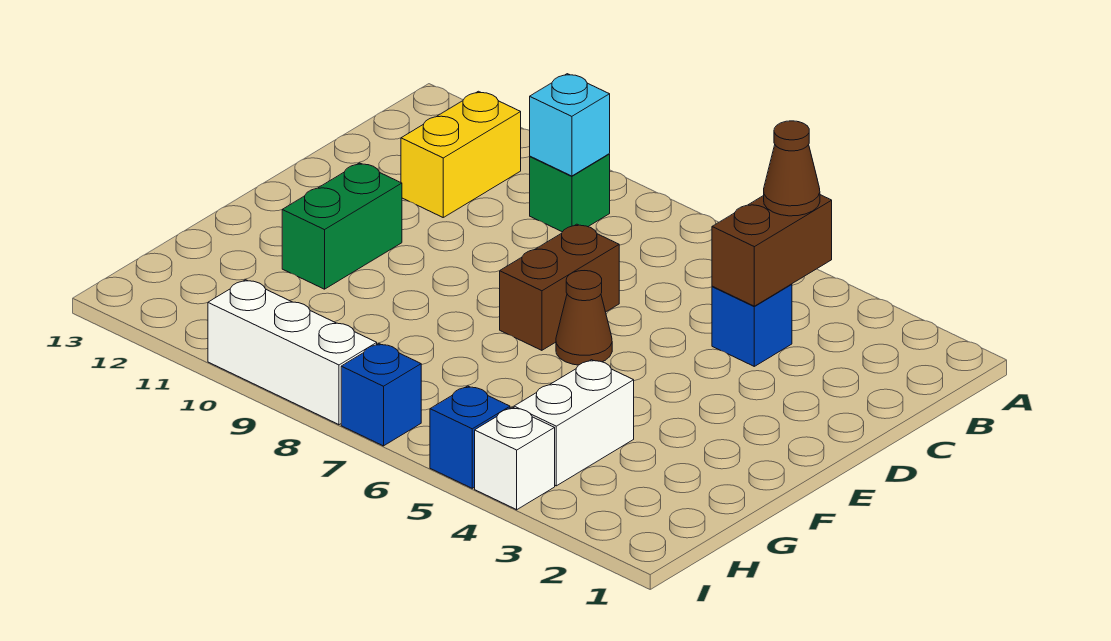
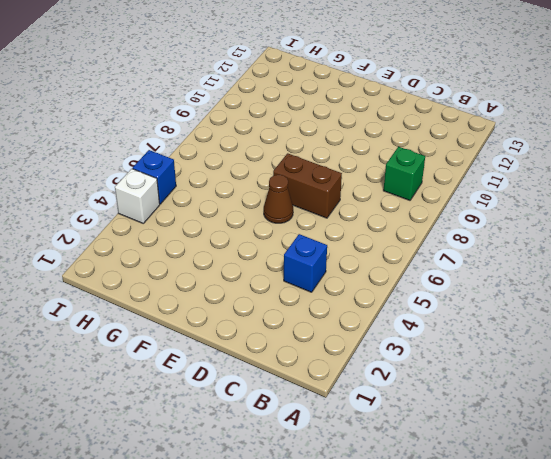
none -> yellow brick B11:C11 level 1
none -> green brick E11:F11 level 1
none -> white brick G4:H4 level 1

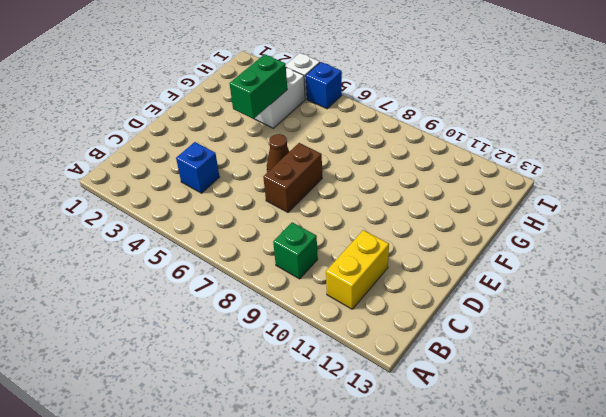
green brick F4:G4 level 2 -> green brick E11:F11 level 1
none -> blue brick I7 level 1
none -> white brick I8:I10 level 1
none -> brown brick B4:C4 level 2

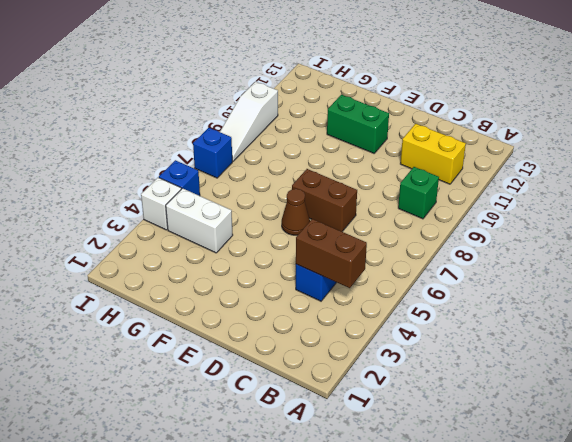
white slope I8:I10 level 1 top 10 -> white brick I8:I10 level 1
none -> cyan brick B9 level 2
none -> brown cone B4 level 3

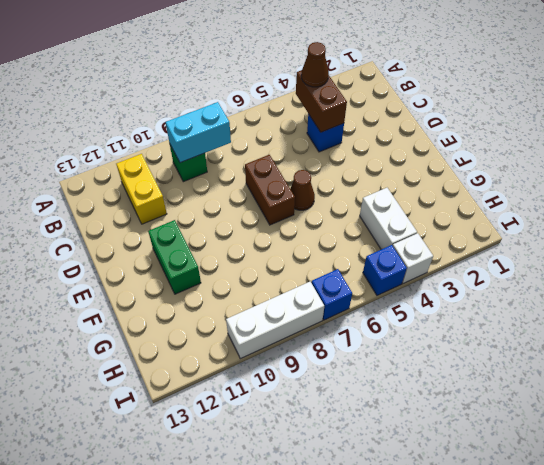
cyan brick B8:B9 level 2 -> cyan brick B9 level 2

